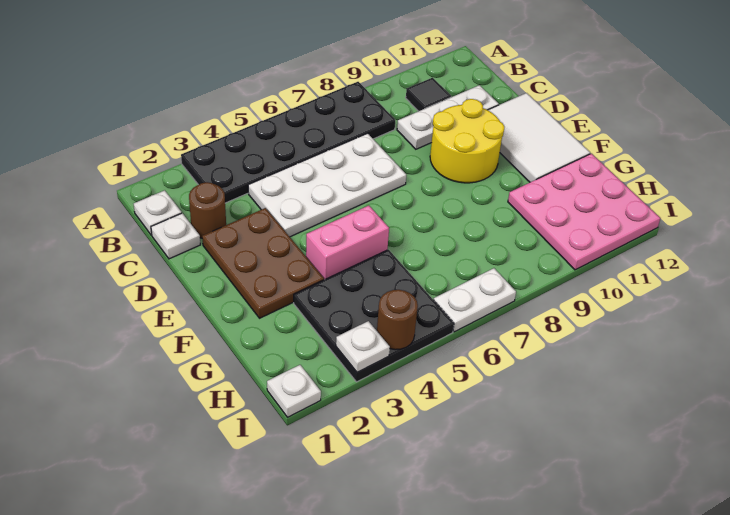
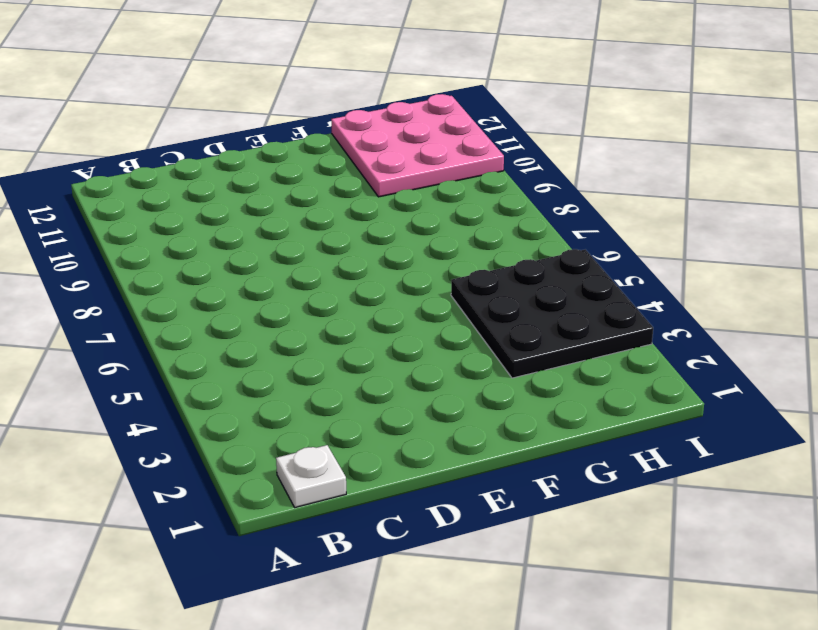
none -> black plate A3:B8 level 1
none -> black tile B10 level 1
none -> white plate C1 level 1

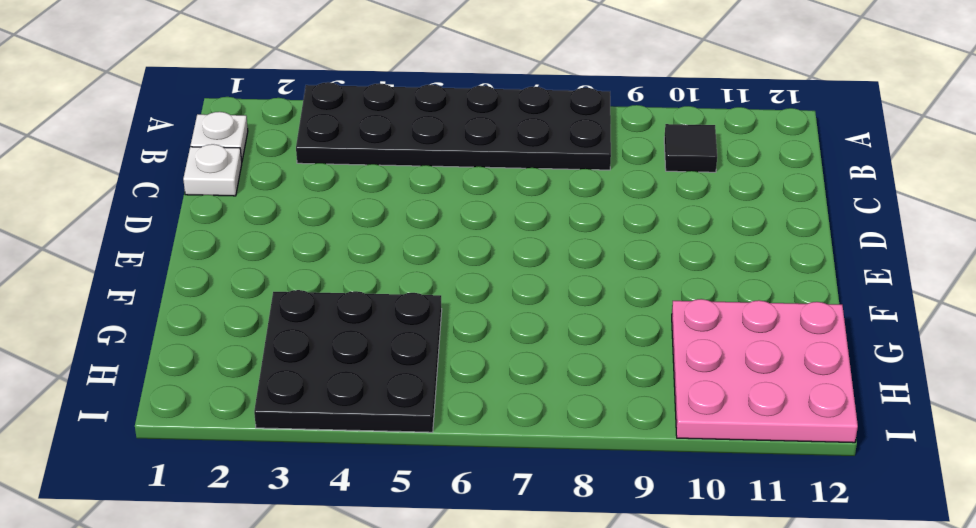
none -> brown round brick C2 level 1
none -> white plate C4:D7 level 1
none -> white plate C9:C11 level 1

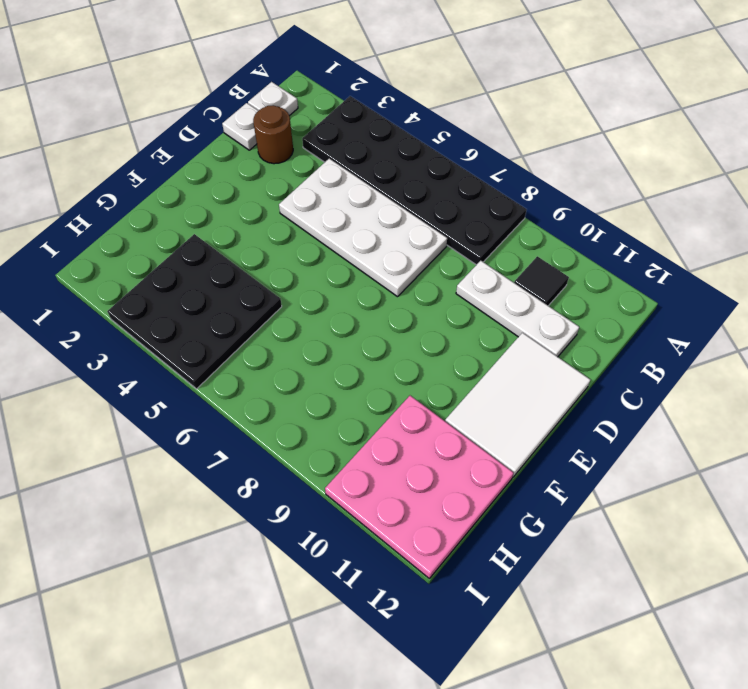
none -> brown plate D2:F3 level 1
none -> yellow round brick D9:E10 level 1
none -> pink brick F4:F5 level 1

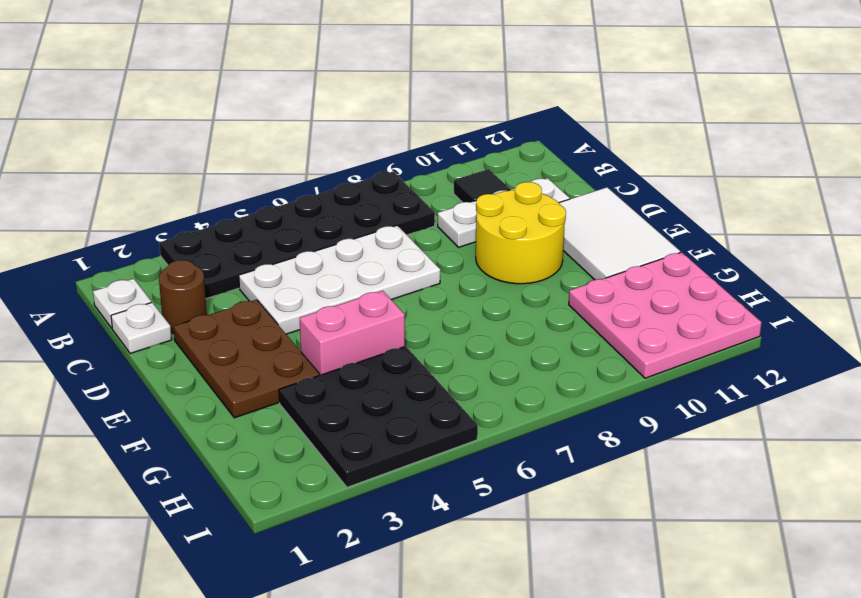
none -> white plate I1 level 1
none -> white plate I6:I7 level 1
none -> white plate I3 level 2

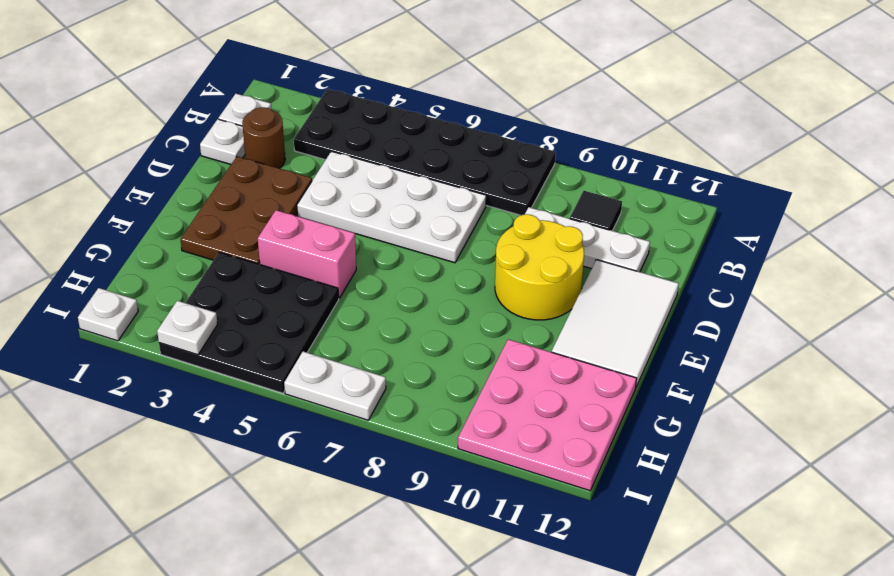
none -> brown round brick I4 level 2

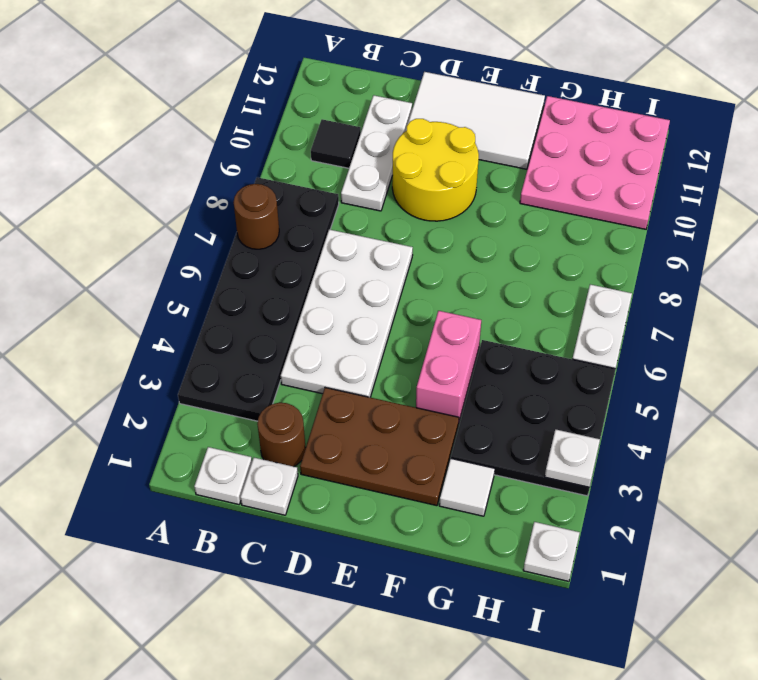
brown round brick A7 level 2 -> brown round brick I4 level 2
white tile G2 level 1 -> none

